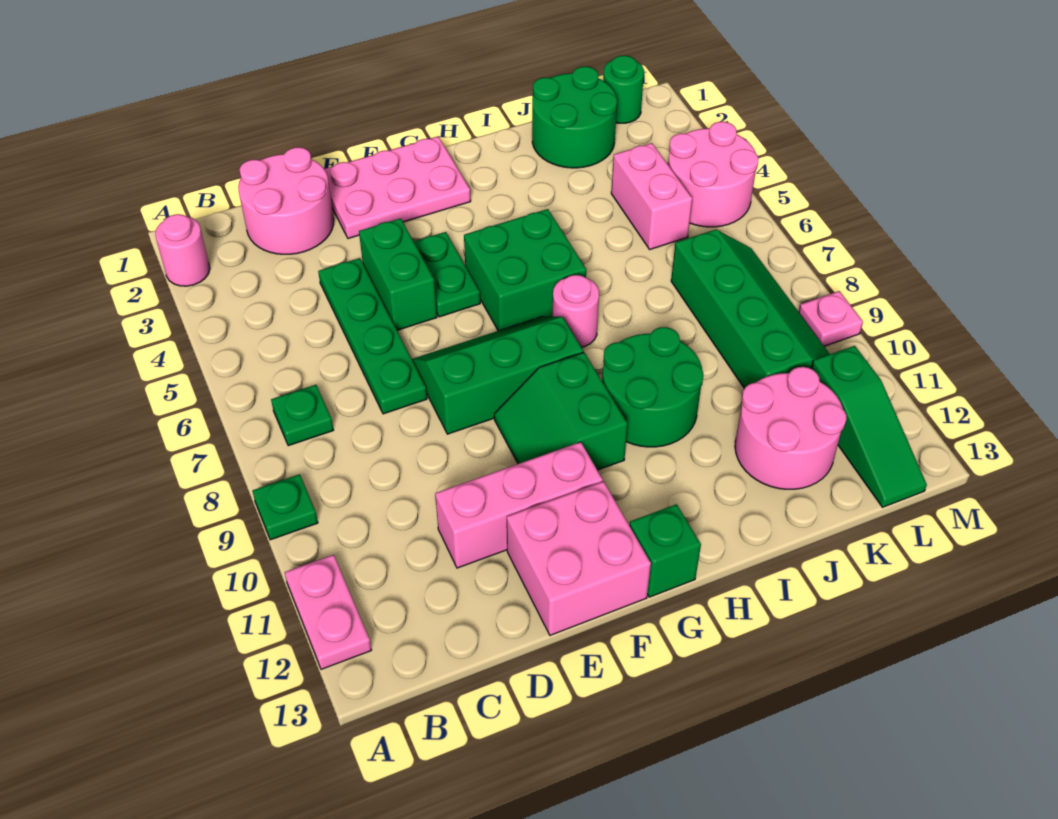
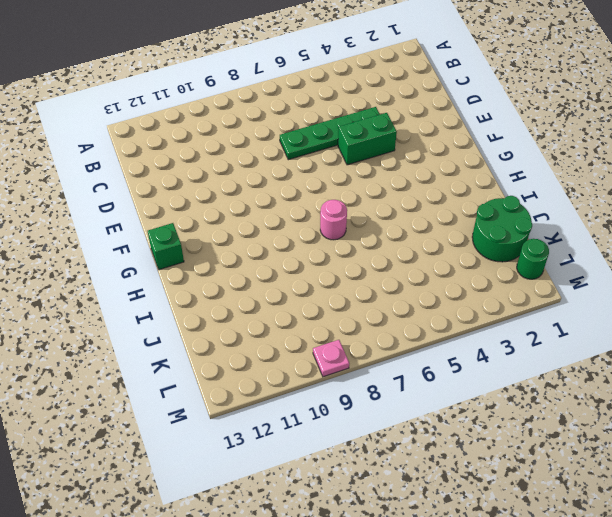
none -> pink round brick A2 level 1
none -> green plate A9 level 1
none -> pink plate A11:A12 level 1

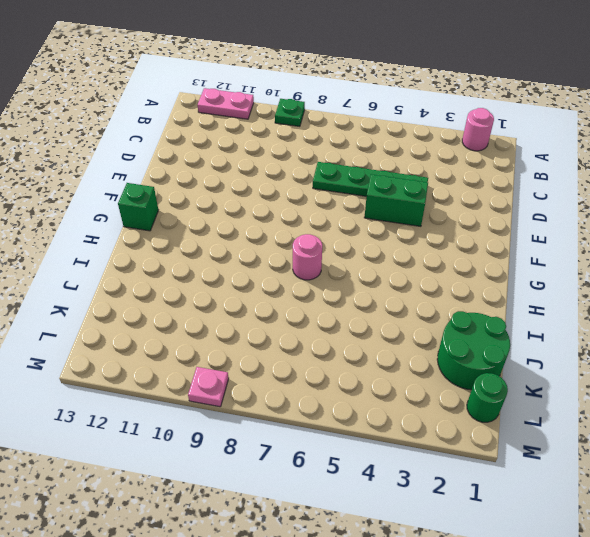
none -> green plate B7 level 1
none -> pink round brick C1:D2 level 1
none -> pink brick D11:F11 level 1

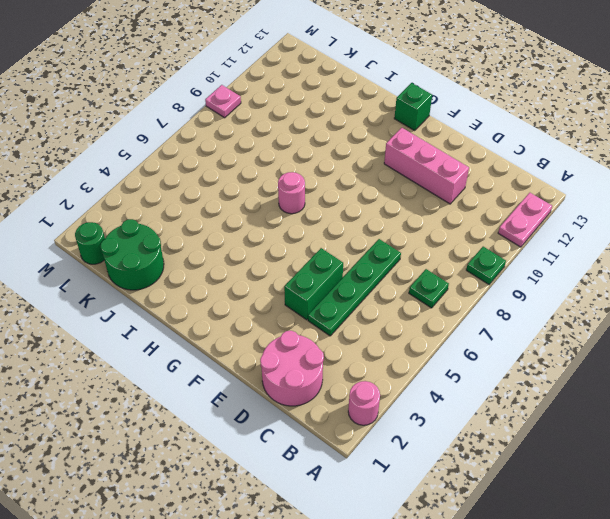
none -> pink plate E1:G2 level 1
none -> green slope E7:G8 level 1 top 8
none -> pink brick E12:F13 level 1

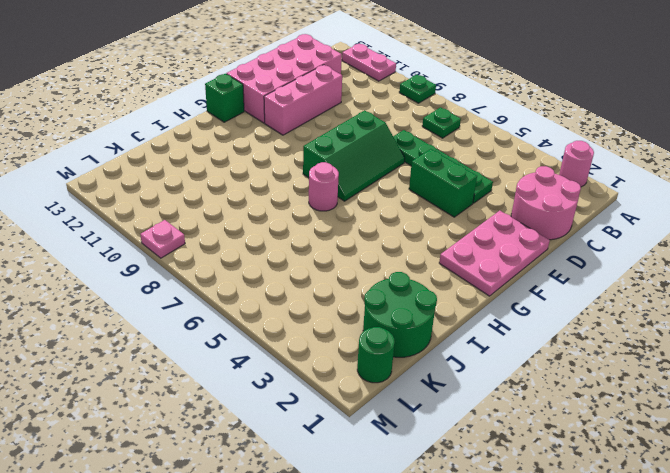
pink brick C12:F13 level 1 -> pink brick E12:F13 level 1
none -> green plate F4:F5 level 1
none -> green slope F9:G10 level 1 top G
none -> green brick G5:H6 level 1

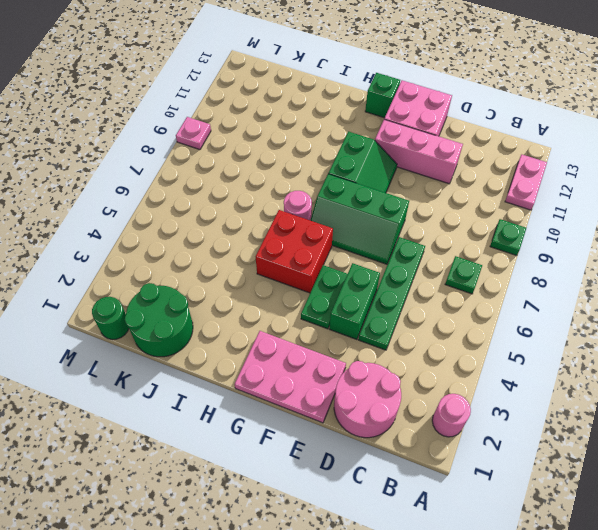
red brick G5:H6 level 1 -> green brick G5:H6 level 1
none -> green round brick H9:I10 level 1
none -> pink round brick J11:K12 level 1
none -> pink brick K4:K5 level 1

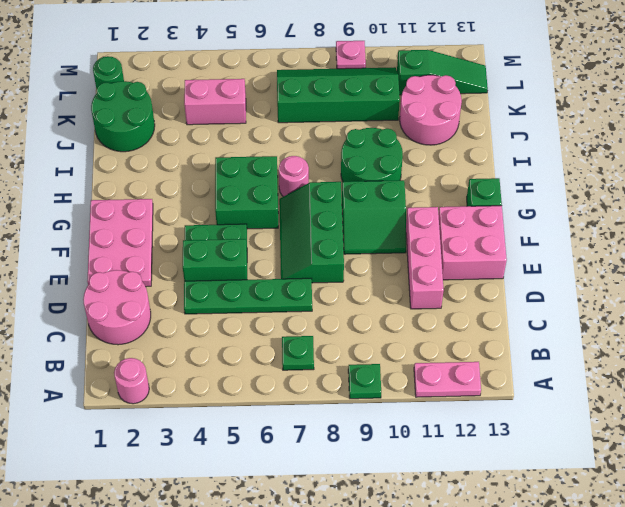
none -> pink round brick L4:M5 level 1

